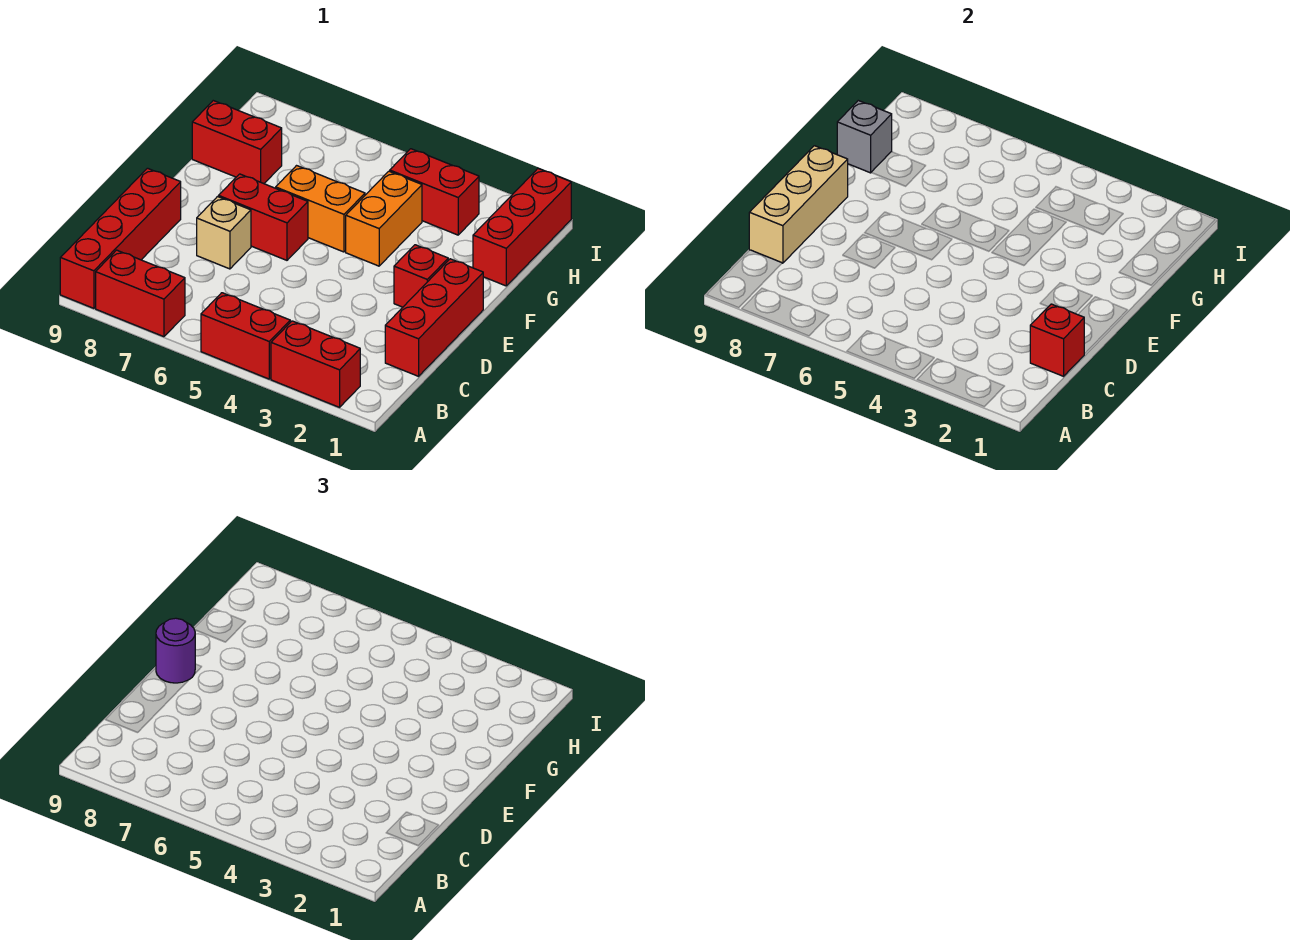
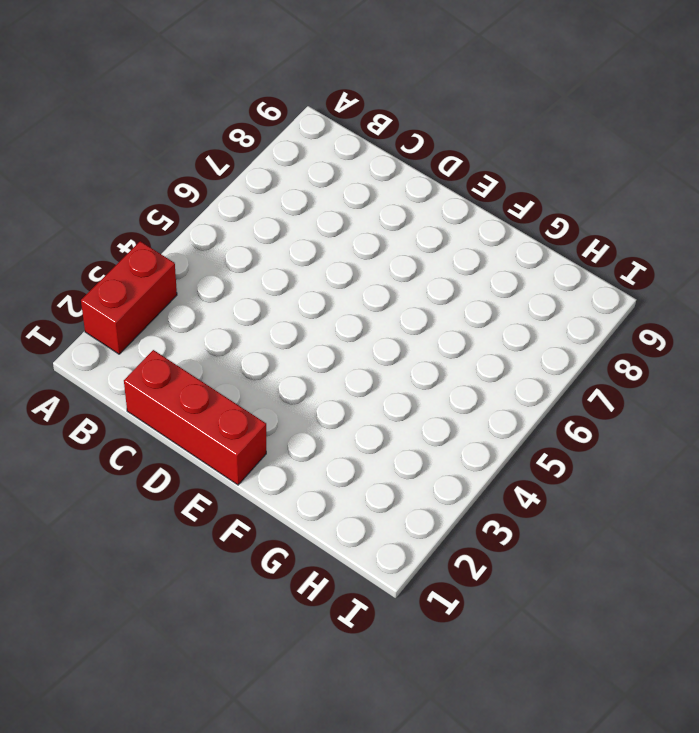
none -> red brick A4:A5 level 1
none -> red brick A7:A8 level 1
none -> red brick A9:D9 level 1

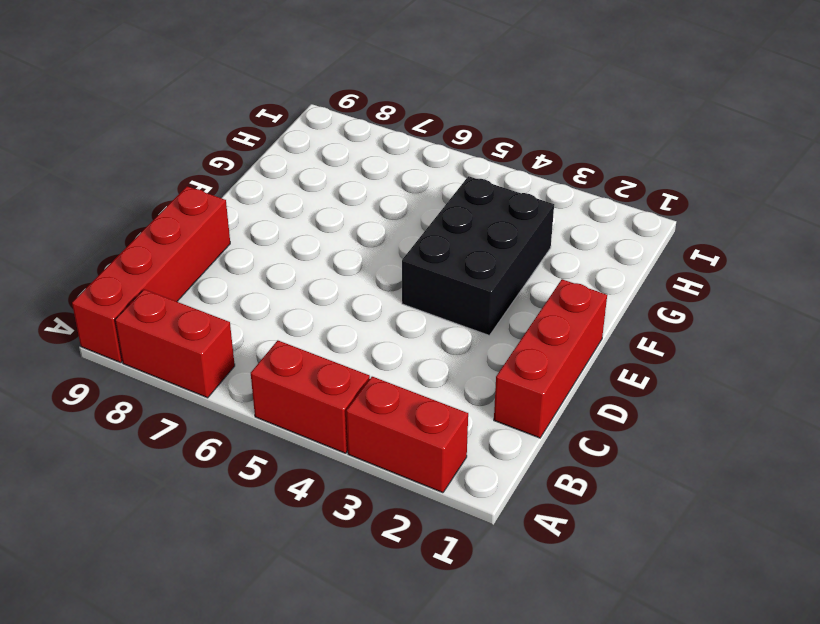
black brick E3:G4 level 1 -> orange brick F4:G4 level 1
none -> tan brick D7 level 1
none -> red brick E2 level 1
none -> red brick E6:E7 level 1

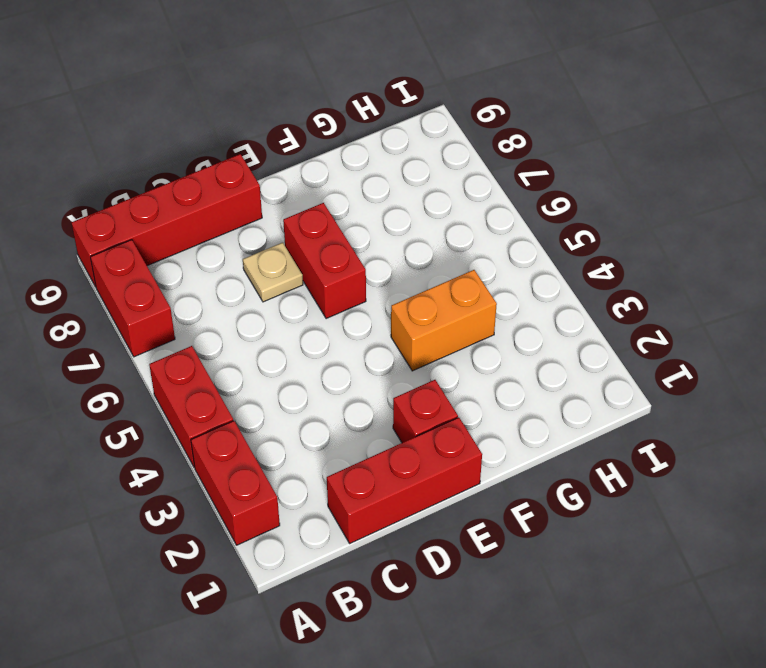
tan plate D7 level 1 -> tan brick D7 level 1
none -> orange brick F5:F6 level 1
none -> red brick G1:I1 level 1
none -> red brick G8:G9 level 1

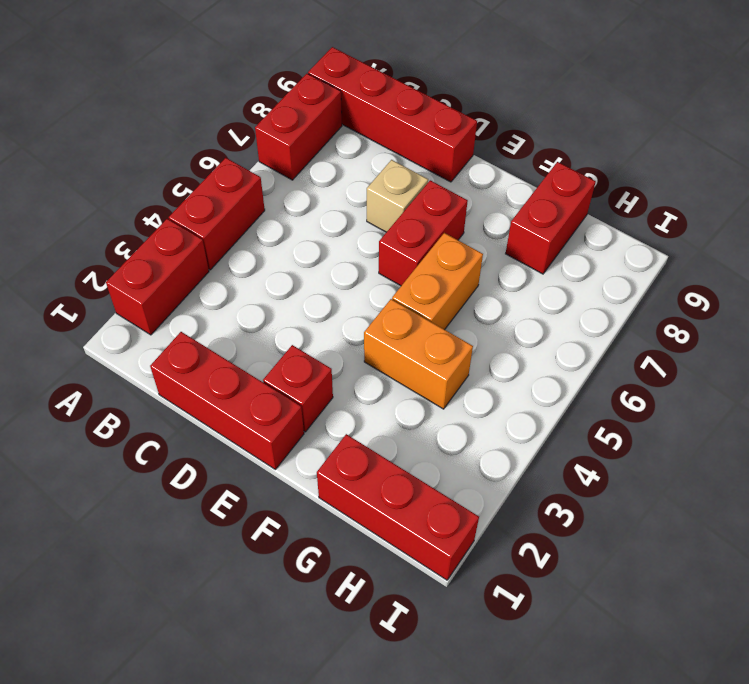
none -> red brick H3:H4 level 1
none -> red brick C1 level 2
none -> tan brick C9:E9 level 2

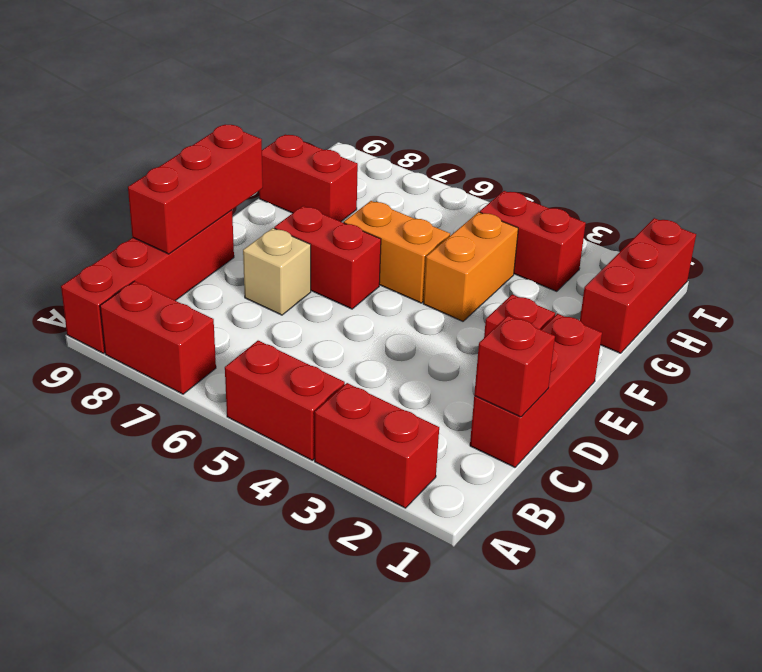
red brick C9:E9 level 2 -> tan brick C9:E9 level 2
none -> grey brick G9 level 2
none -> purple round brick E9 level 3

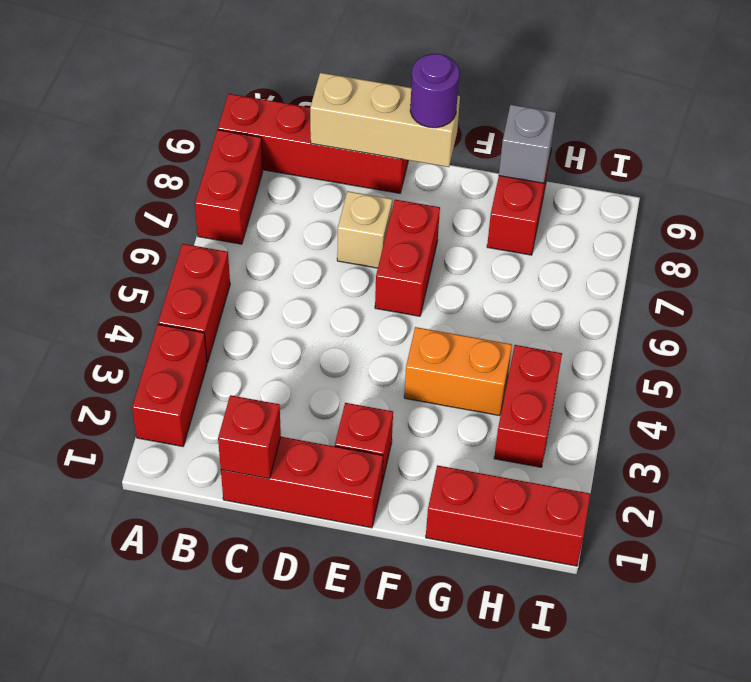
none -> orange brick F5:F6 level 1

